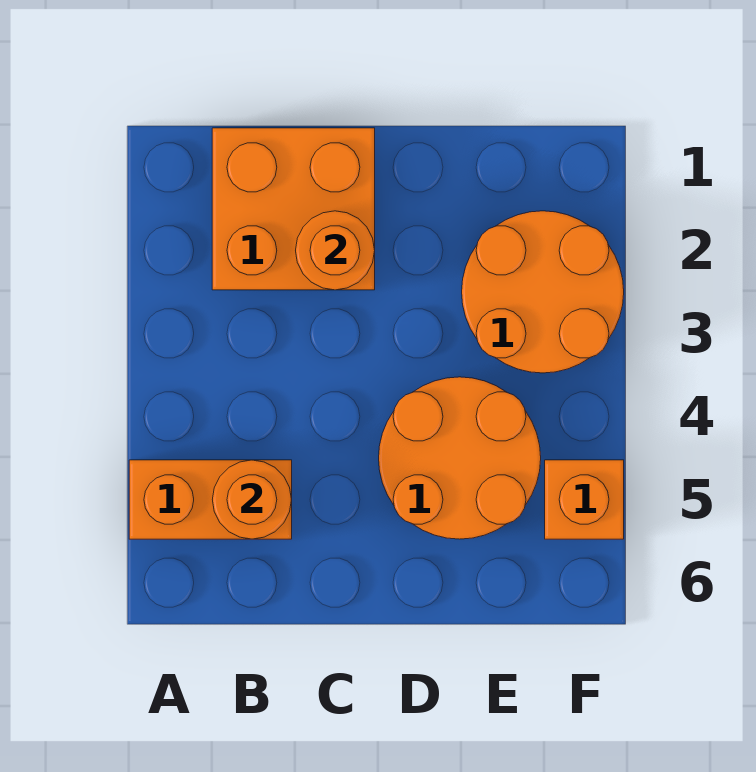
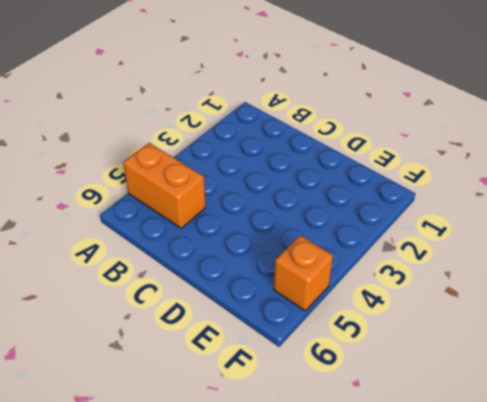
none -> orange brick B1:C2 level 1
none -> orange round brick D4:E5 level 1

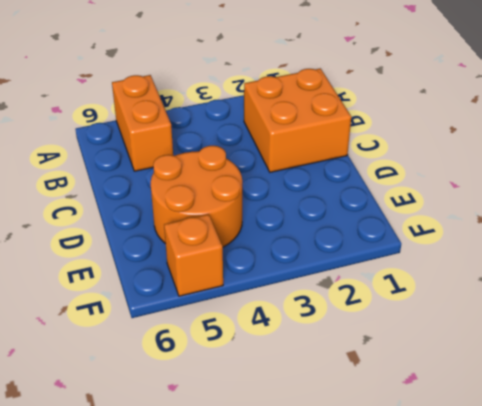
none -> orange round brick E2:F3 level 1
none -> orange round brick B5 level 2

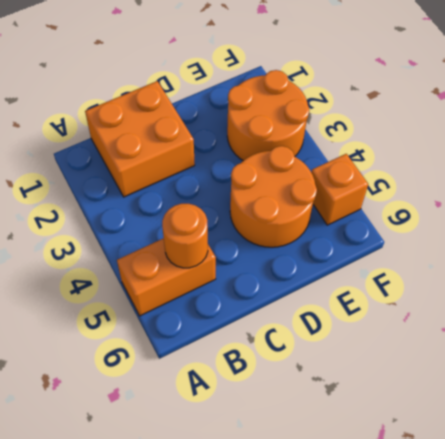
none -> orange round brick C2 level 2

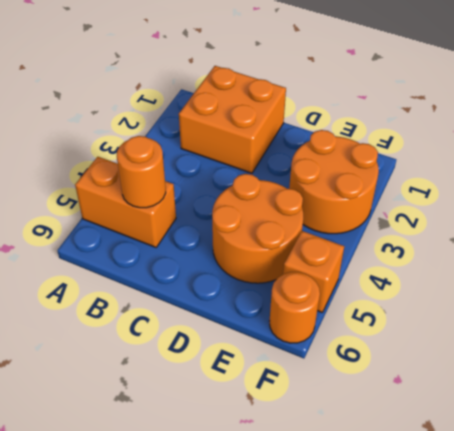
orange round brick F6 level 1 -> orange round brick C2 level 2

